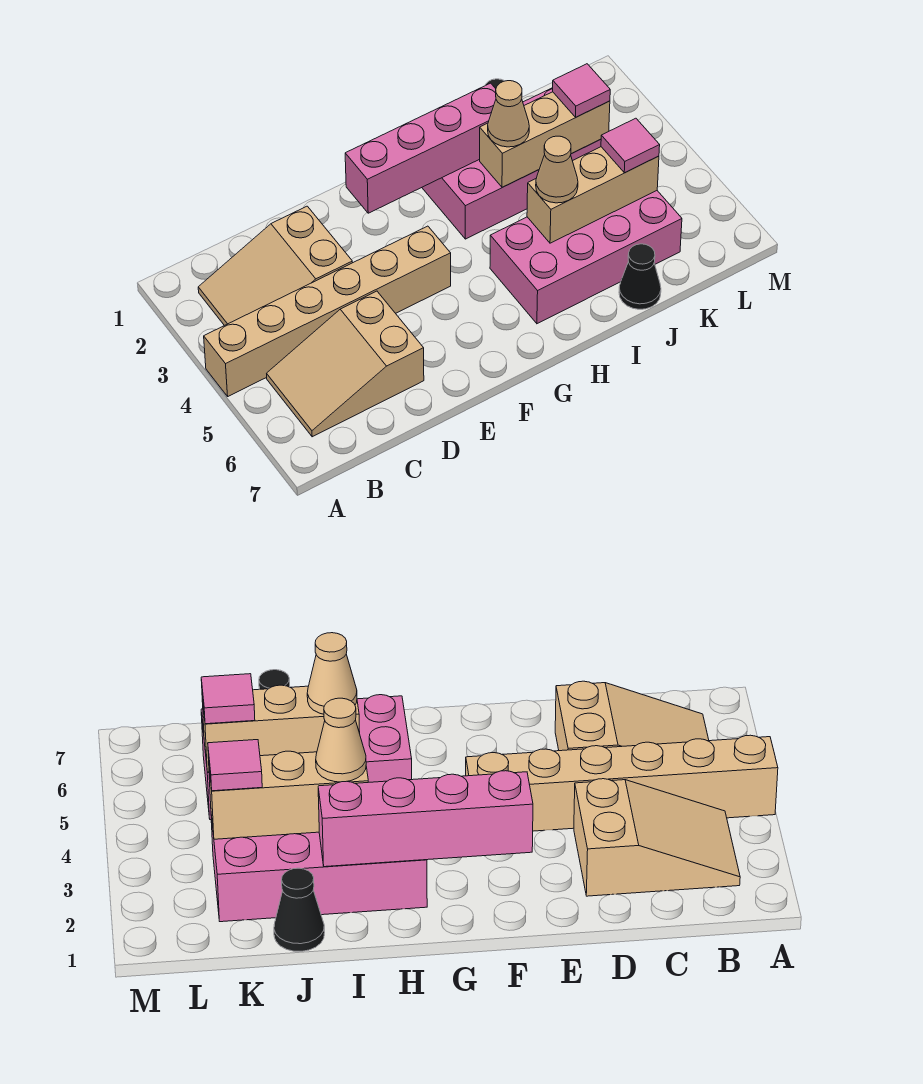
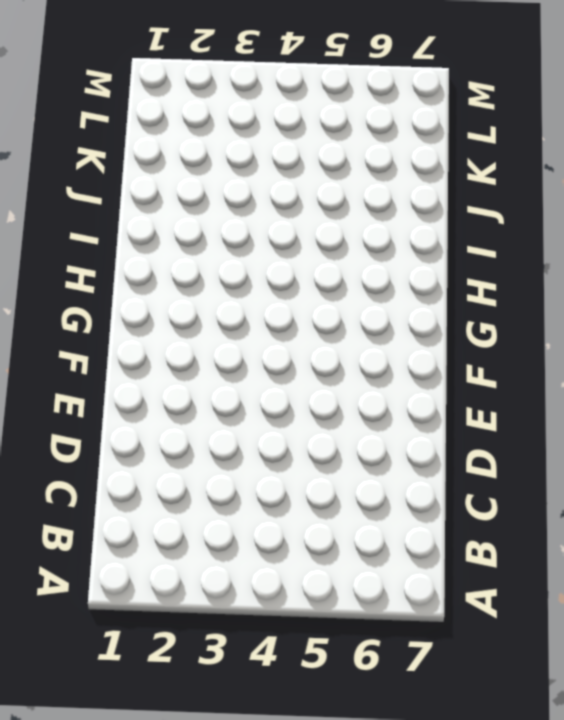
none -> tan brick A4:F4 level 1
none -> tan slope B2:D3 level 1 top D
none -> tan slope B5:D6 level 1 top D

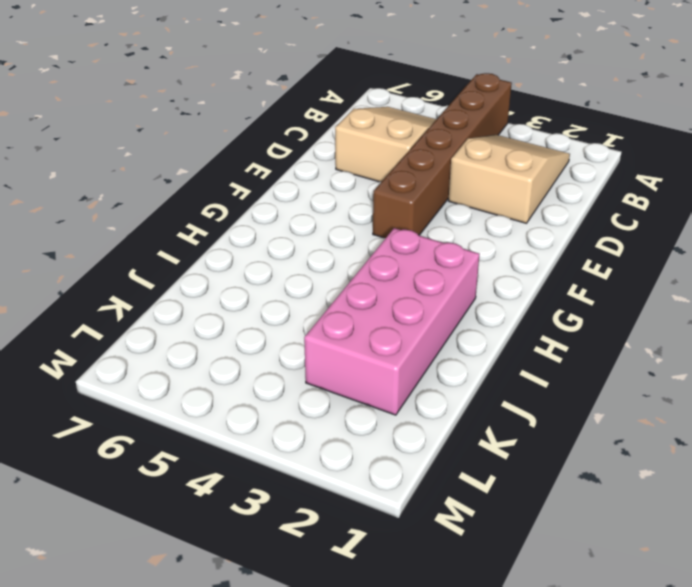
brown brick A4:F4 level 1 -> tan brick A4:F4 level 1
none -> pink brick H5:K6 level 1
none -> black cone J1 level 1
none -> black cone J7 level 1

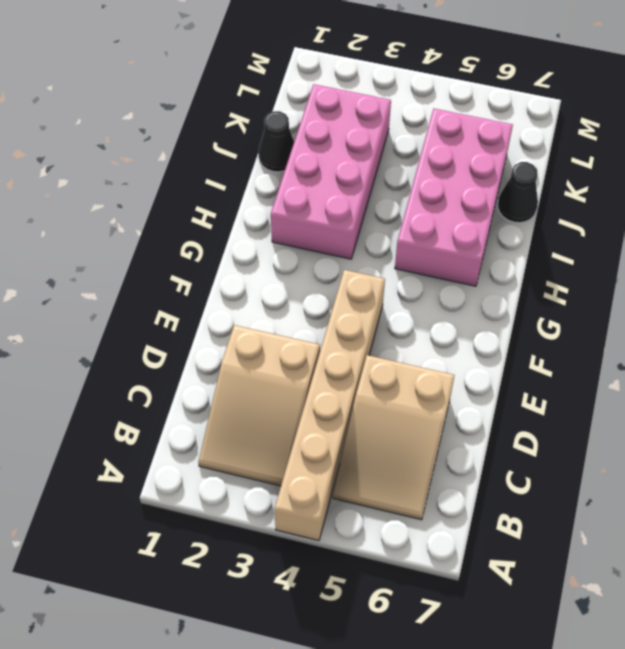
none -> pink brick F2:I2 level 2
none -> tan brick I3:K3 level 2
none -> tan brick I5:K5 level 2

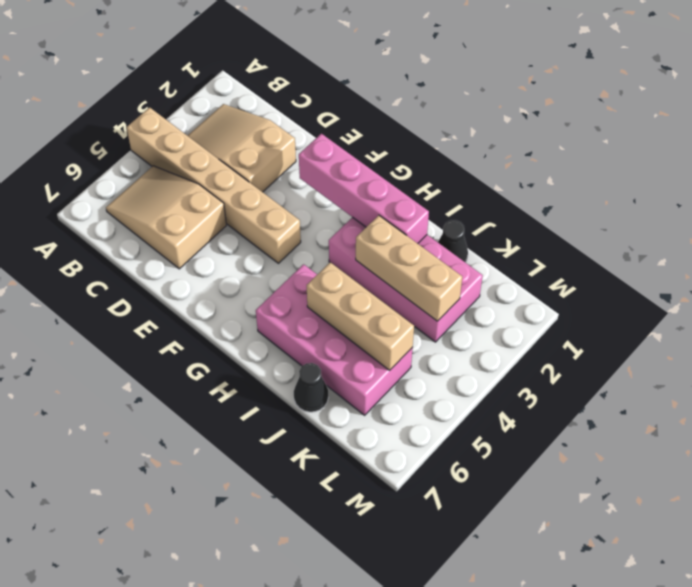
none -> tan cone I3 level 3
none -> tan cone I5 level 3
none -> pink tile K3 level 3

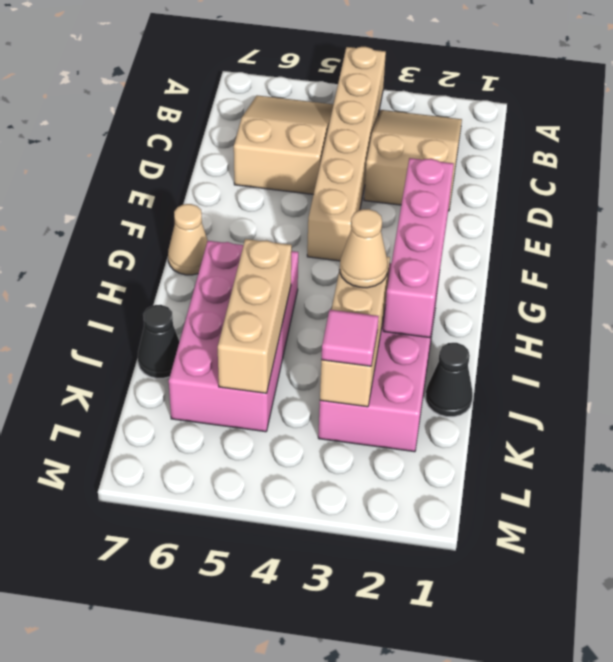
tan cone G7 level 1 -> tan cone I5 level 3
none -> pink tile K5 level 3

